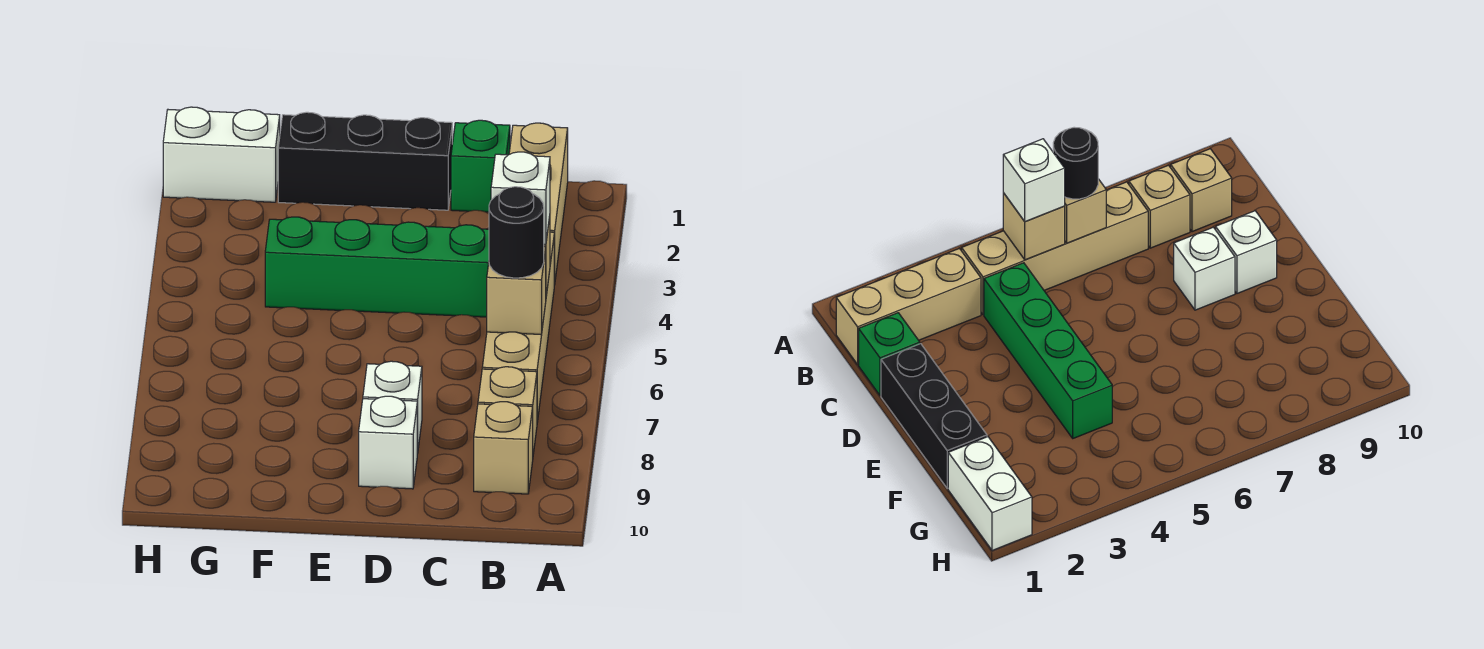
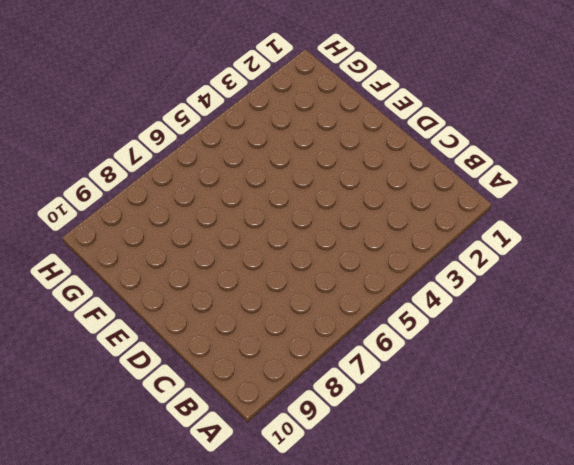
none -> tan brick B1:B3 level 1
none -> tan brick B4:B7 level 1
none -> tan brick B8 level 1

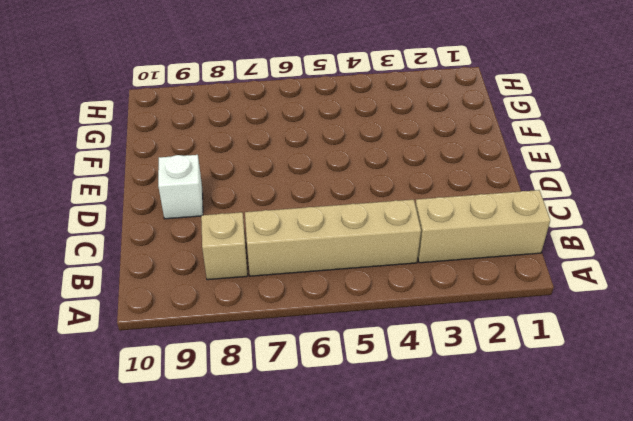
none -> tan brick B9 level 1
none -> green brick C1 level 1
none -> green brick C4:F4 level 1

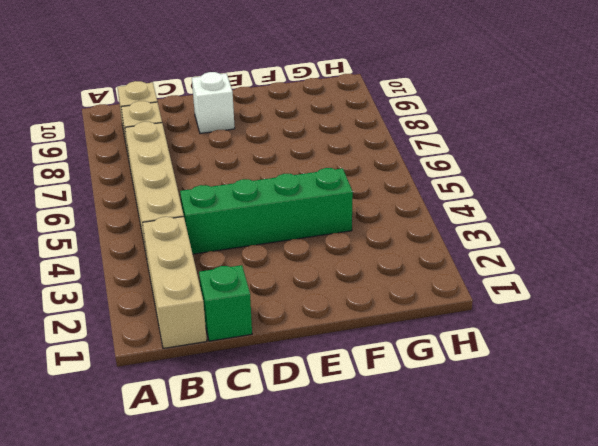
none -> black brick D1:F1 level 1
none -> white brick D8 level 1
none -> white brick G1:H1 level 1

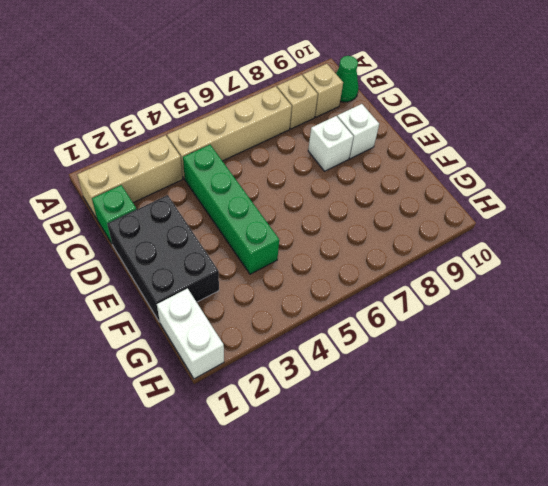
green cone B10 level 1 -> none
black brick D1:F2 level 1 -> black brick D1:F1 level 1
none -> tan brick B5 level 2
none -> tan brick B6 level 2
none -> white brick B5 level 3

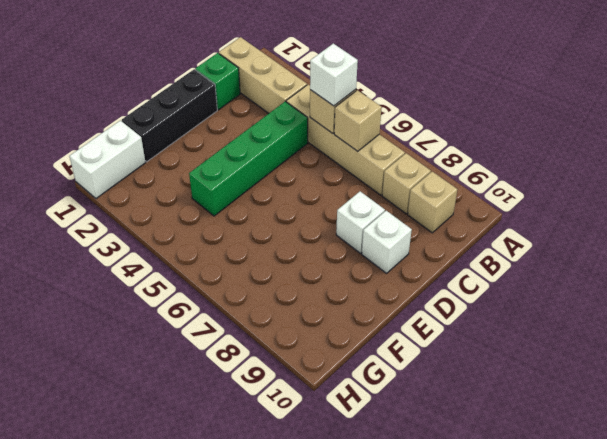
none -> black round brick B6 level 3

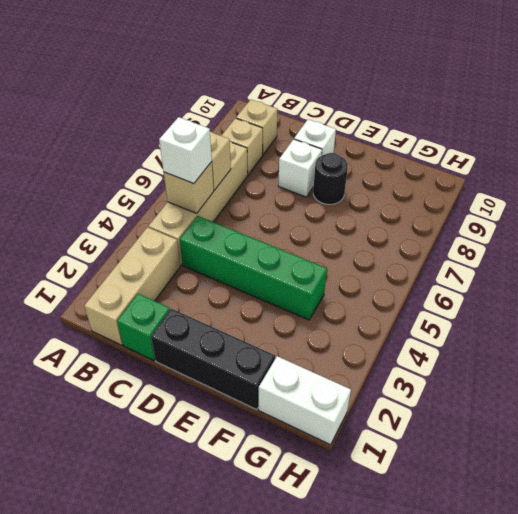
black round brick E8 level 1 -> black round brick B6 level 3

